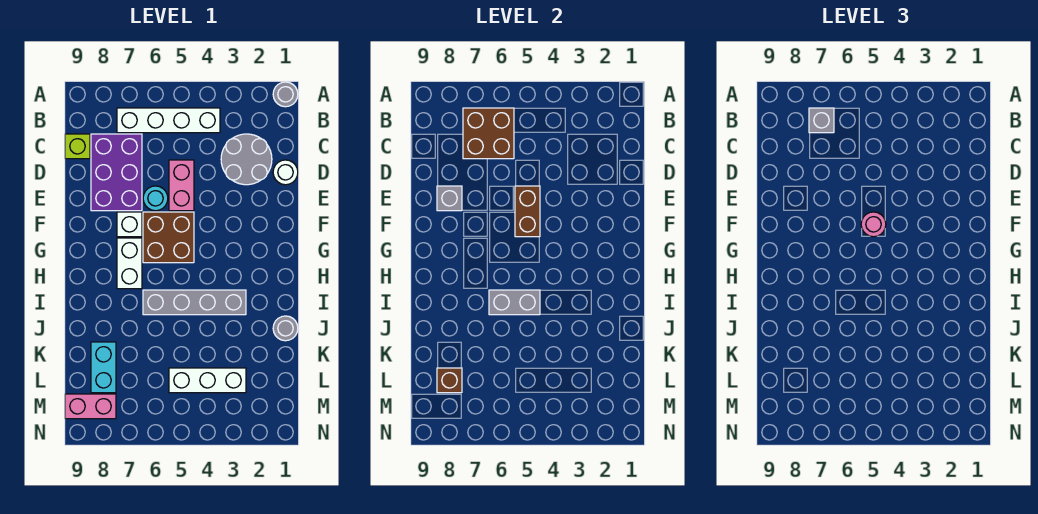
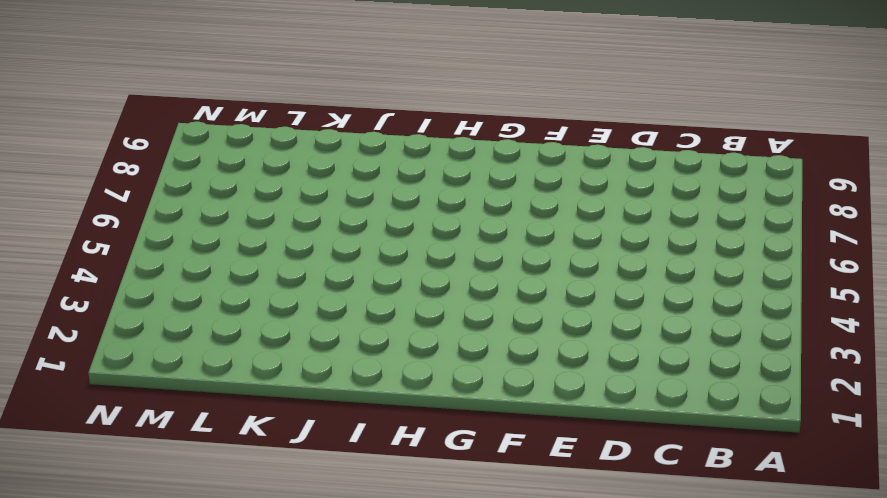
none -> grey round brick A1 level 1
none -> white brick B4:B7 level 1
none -> grey round brick C2:D3 level 1

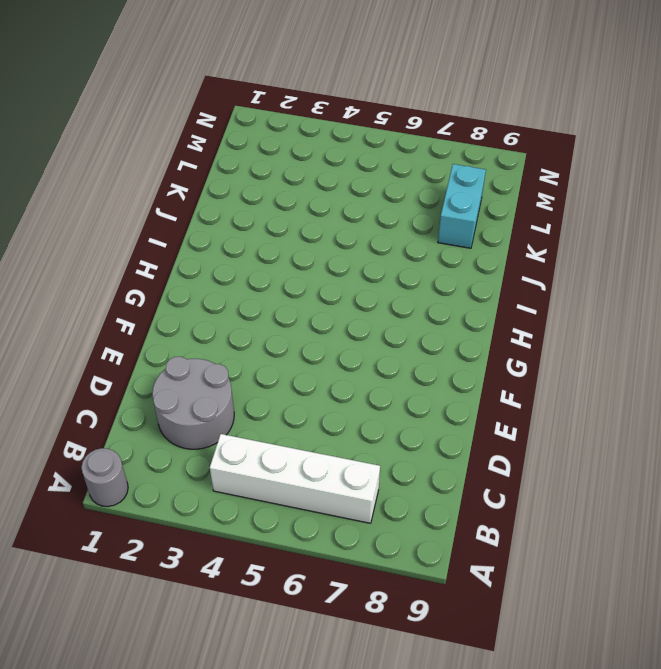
none -> purple brick C7:E8 level 1
none -> lime brick C9 level 1
none -> white round brick D1 level 1

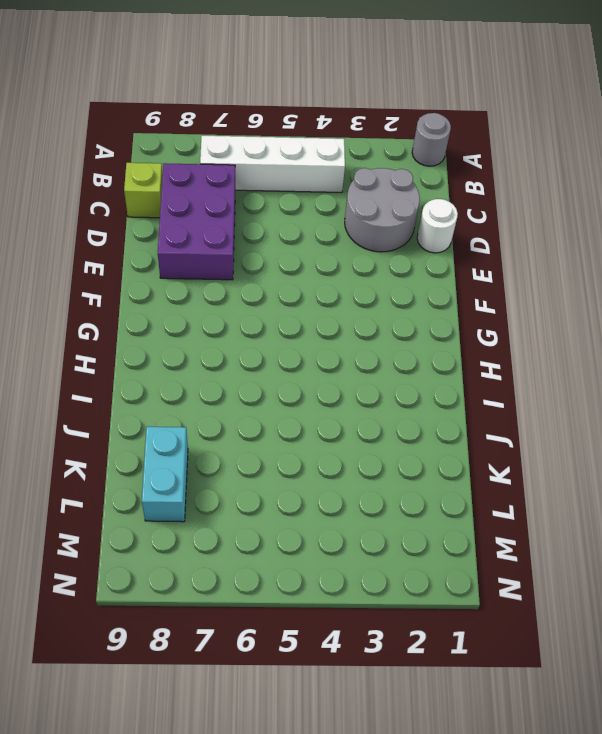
none -> pink brick D5:E5 level 1
none -> cyan round brick E6 level 1
none -> brown brick F5:G6 level 1

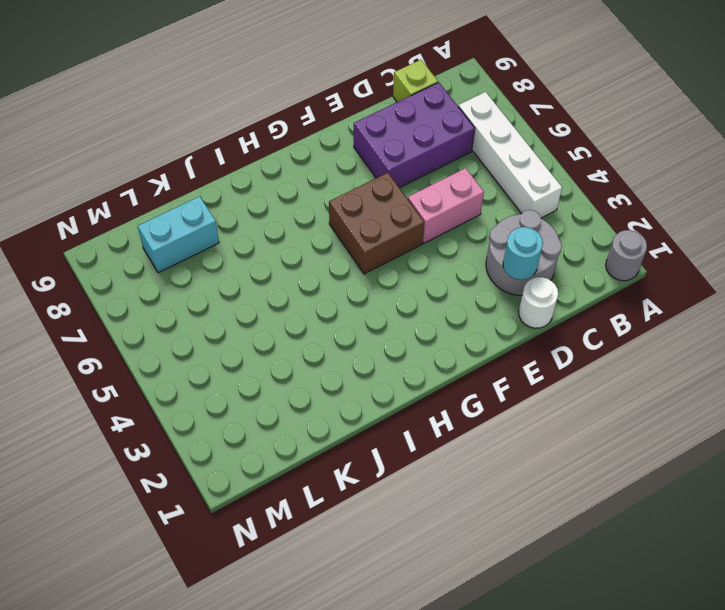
cyan round brick D2 level 2 -> cyan round brick E6 level 1
none -> white brick F7 level 1
none -> white brick G7:H7 level 1
none -> grey brick I3:I6 level 1

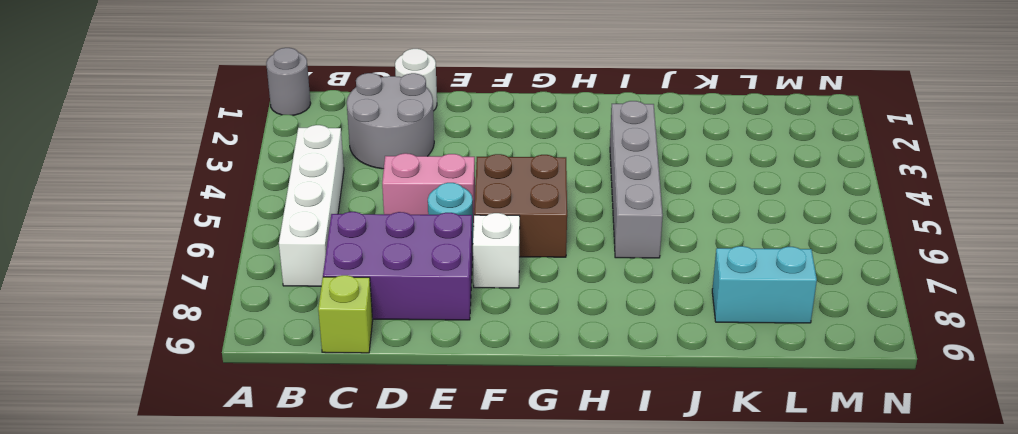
none -> white brick G7:H7 level 1
none -> grey round brick J1 level 1
none -> white brick L3:L5 level 1

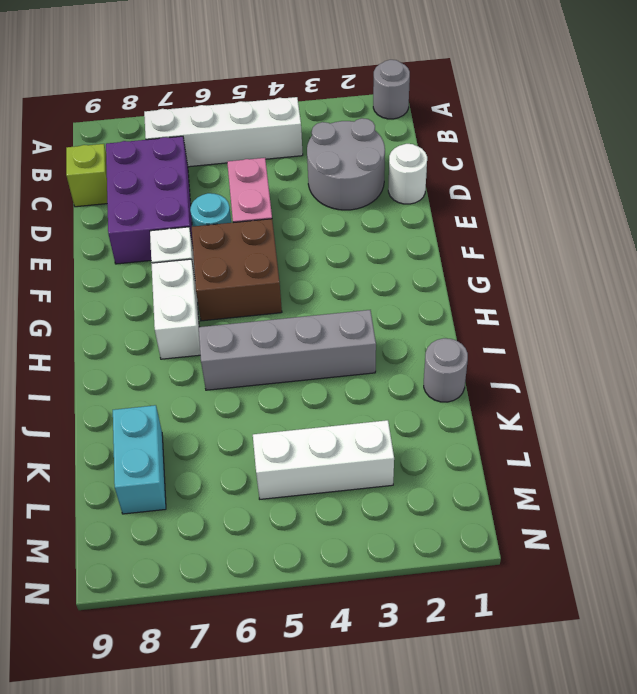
none -> pink brick M8:M9 level 1
none -> brown brick B6:C7 level 2
none -> brown brick E5:F5 level 2

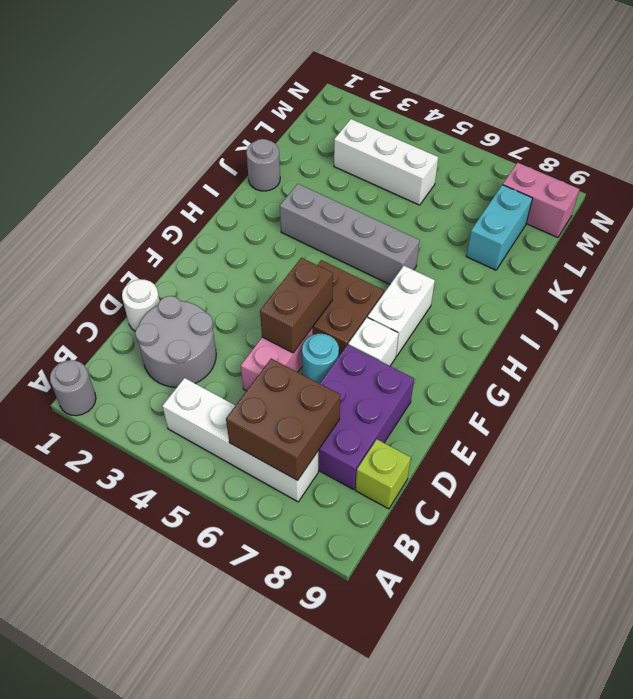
none -> grey brick E8 level 2
none -> grey brick I5:I6 level 2
none -> brown brick L8 level 2

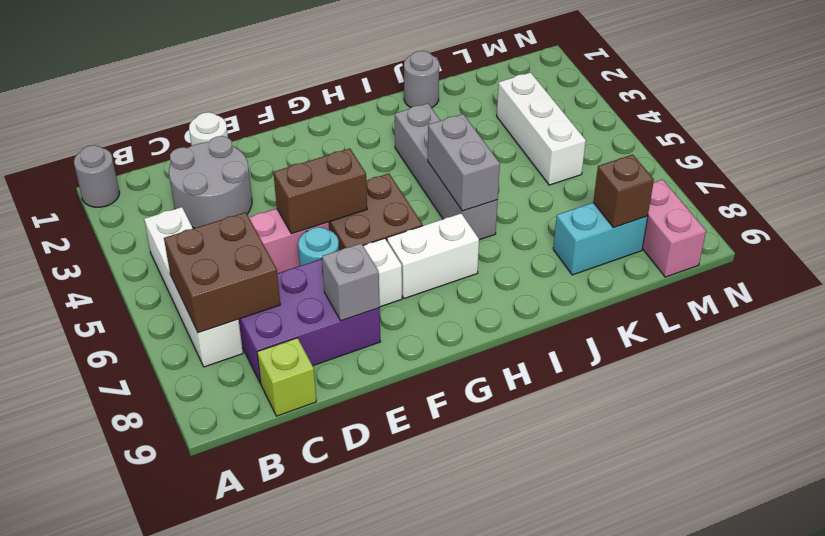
none -> grey brick B7 level 3
none -> pink round brick F5 level 3

